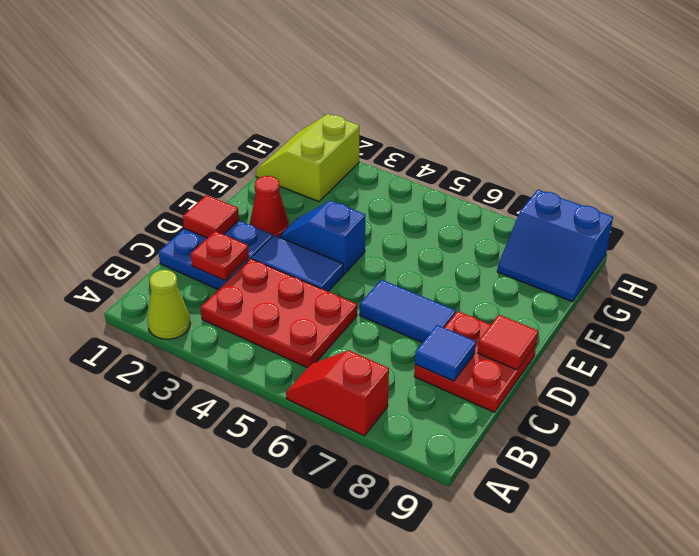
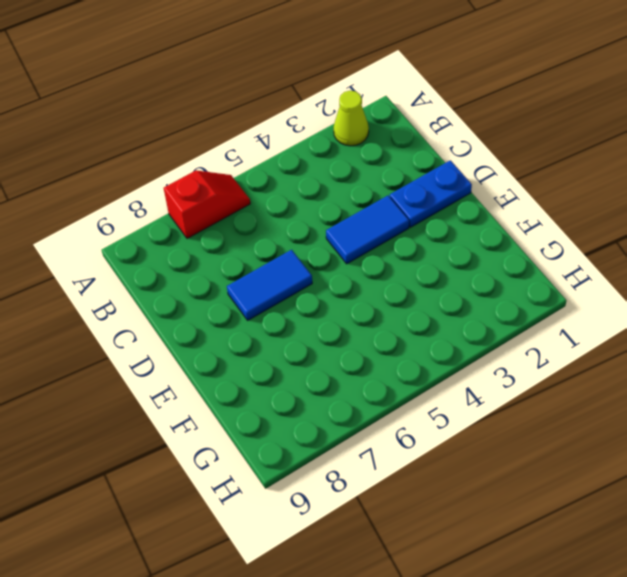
blue plate D1:D2 level 1 -> blue plate C1:D2 level 1
none -> red plate B3:C5 level 1
none -> red plate C8:D9 level 1
none -> red cone E2 level 1

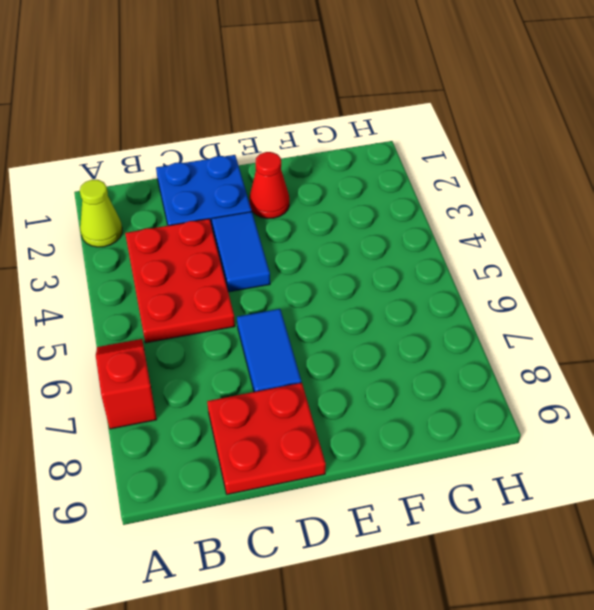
none -> blue slope E3:E4 level 1 top 4
none -> lime slope G1:H2 level 1 top 2
none -> blue slope G8:H9 level 1 top H

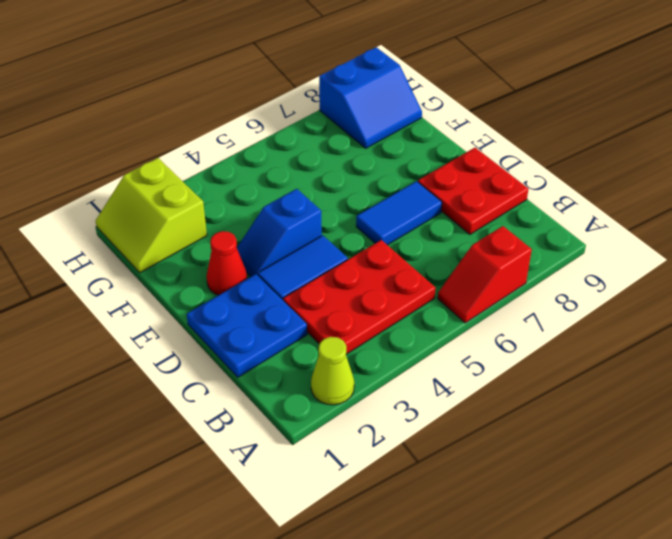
none -> red plate C2 level 2
none -> blue tile C8 level 2
none -> red tile D1 level 2

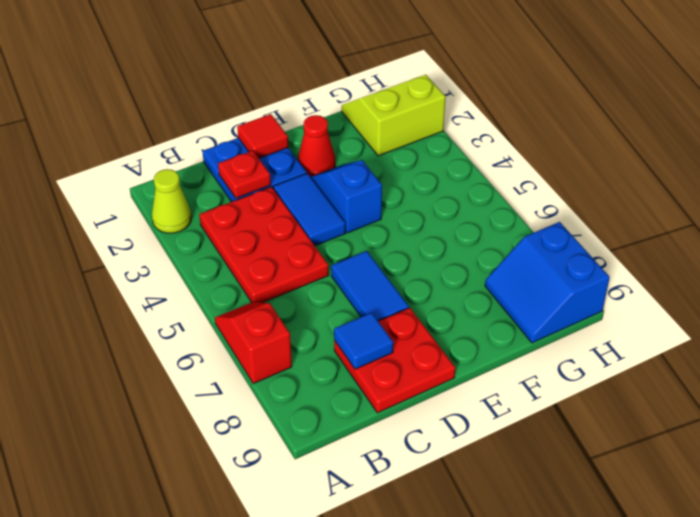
none -> red tile D9 level 2

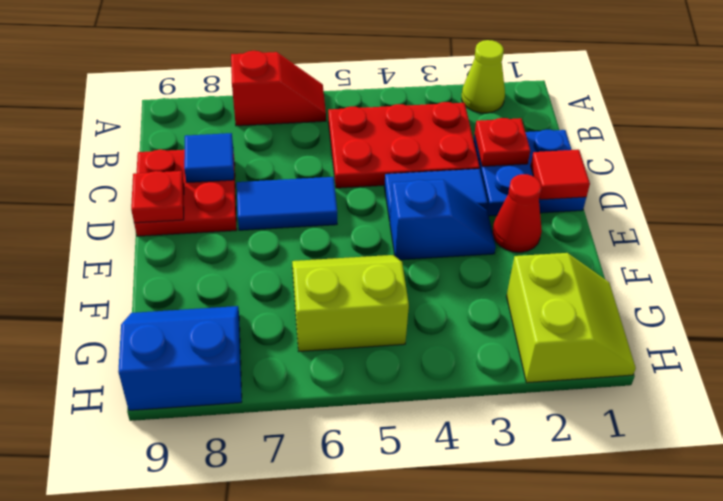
red plate D9 level 2 -> red tile D9 level 2
lime slope F5:G6 level 1 top G -> none

